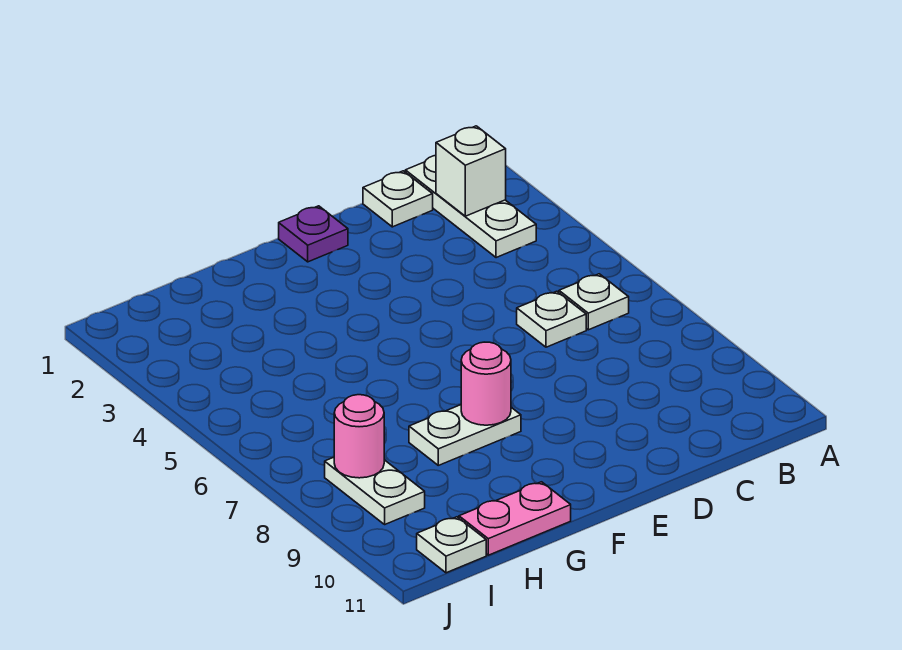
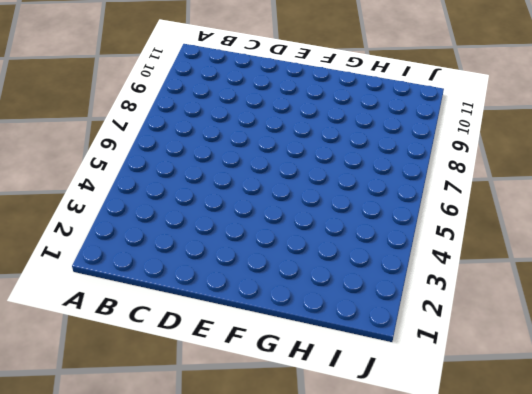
none -> white plate B1:B3 level 1
none -> white plate B6 level 1
none -> white plate C1 level 1

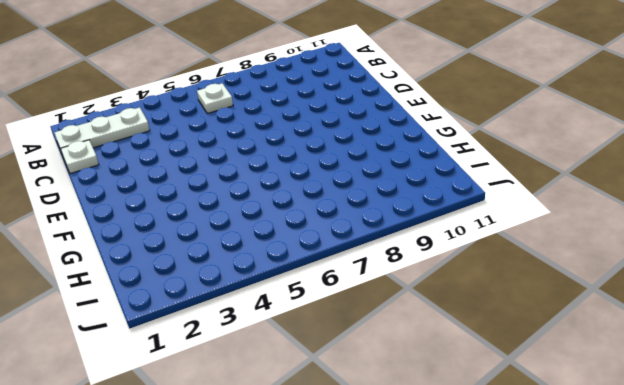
none -> white plate C6 level 1
none -> purple plate E1 level 1
none -> white plate F8:G8 level 1

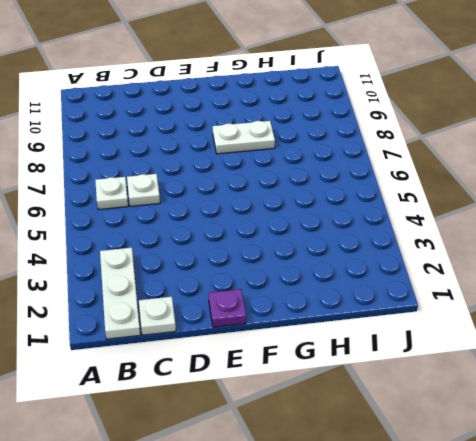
none -> pink plate G11:H11 level 1
none -> white plate I8:I9 level 1
none -> white plate I11 level 1

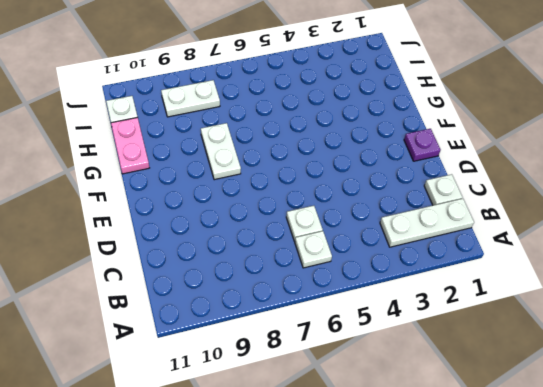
none -> white brick B2 level 2
none -> pink round brick F8 level 2
none -> pink round brick I8 level 2

